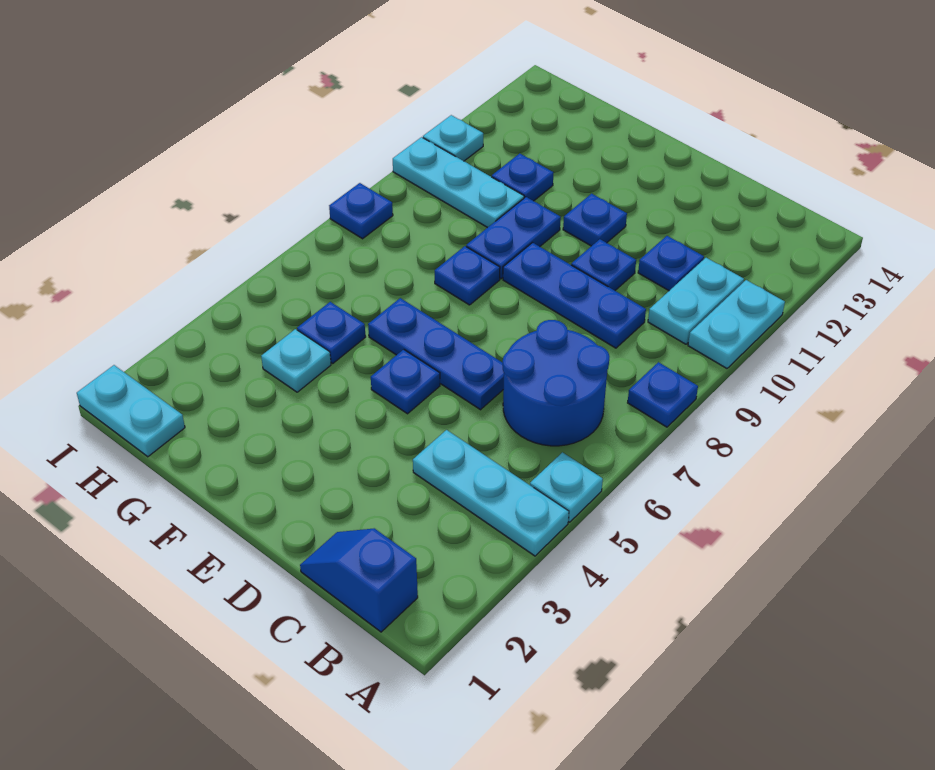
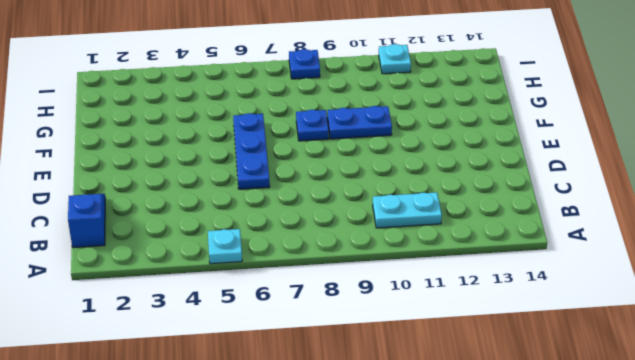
none -> cyan plate A4:C4 level 1
none -> blue plate A8 level 1
none -> cyan plate A10:A11 level 1

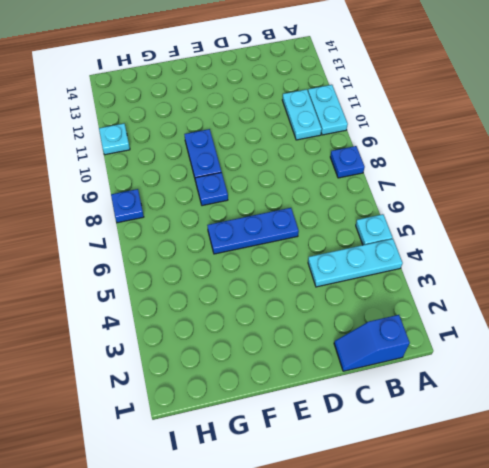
none -> blue round brick B6:C7 level 1
none -> blue plate C9:E9 level 1
none -> blue plate C11 level 1

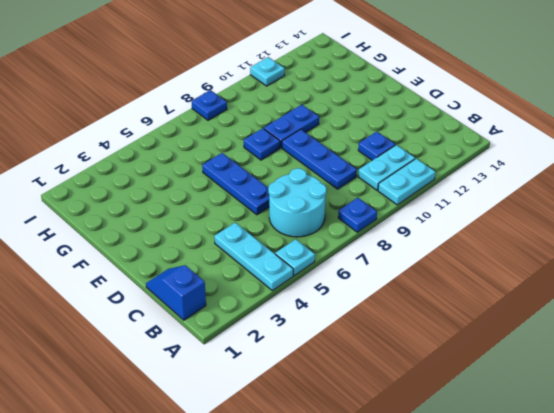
cyan round brick B6:C7 level 1 -> blue round brick B6:C7 level 1
none -> blue plate D10 level 1
none -> blue plate E5 level 1
none -> blue plate E11 level 1

